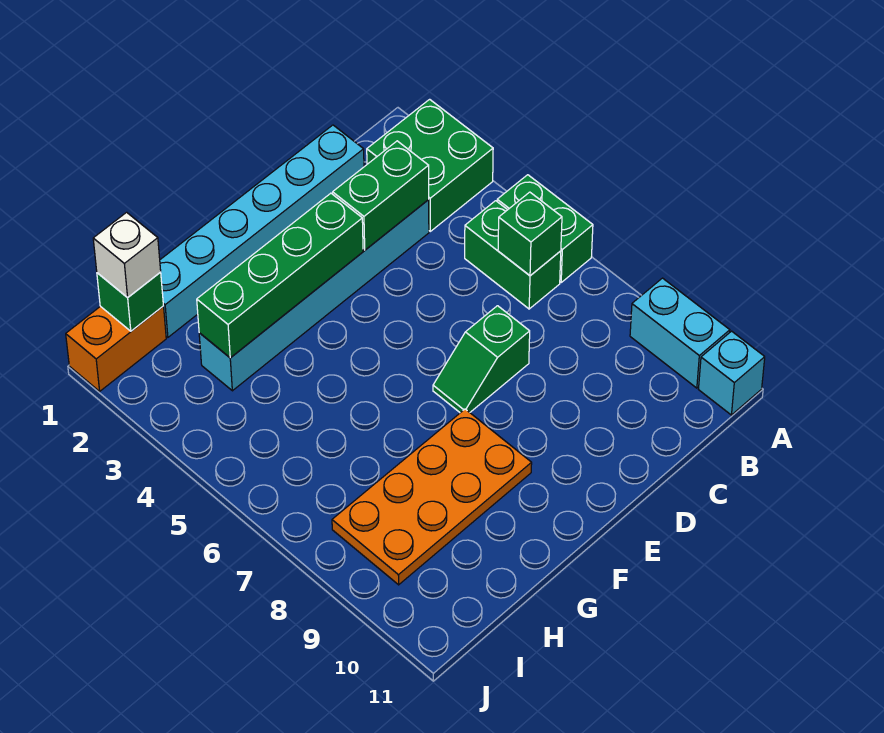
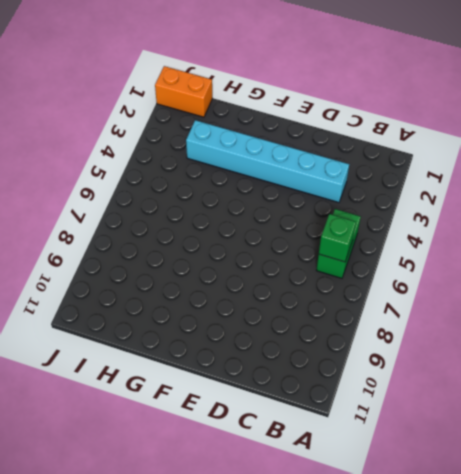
none -> green brick A2:B3 level 1
none -> green brick A5:A6 level 1
none -> cyan brick A9:A10 level 1

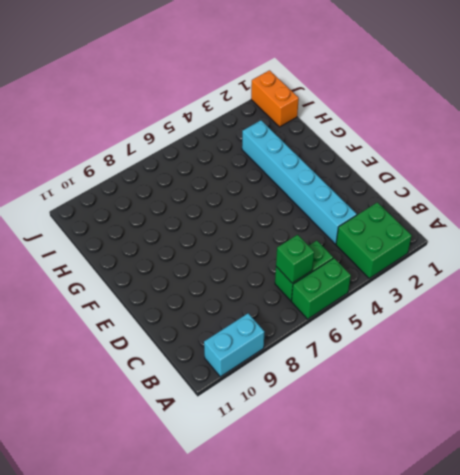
none -> cyan brick A11 level 1
none -> cyan brick C1:H1 level 1
none -> green slope D7:E7 level 1 top D

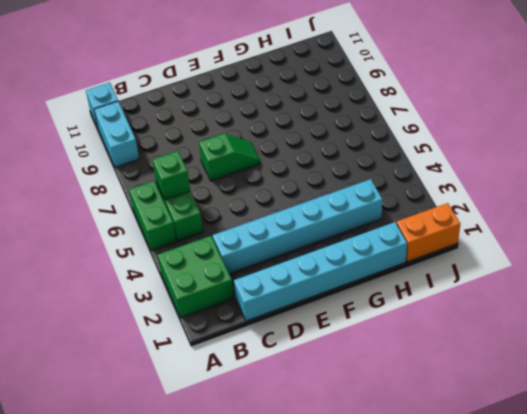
none -> orange plate F8:I9 level 1
none -> green brick C3:D3 level 2
none -> green brick E3:H3 level 2

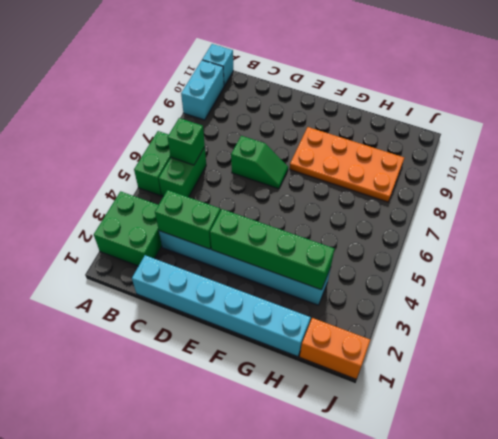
none -> green brick I1 level 2
none -> white brick I1 level 3

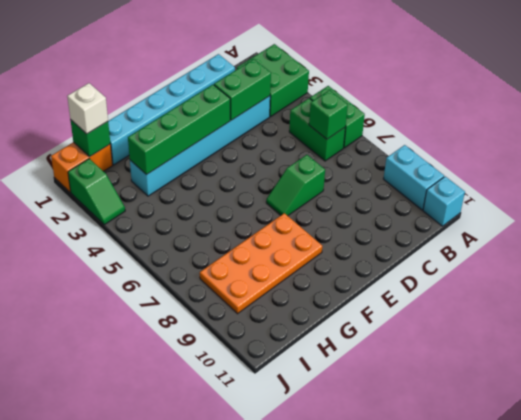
green slope J2:J3 level 1 top 2 -> none

